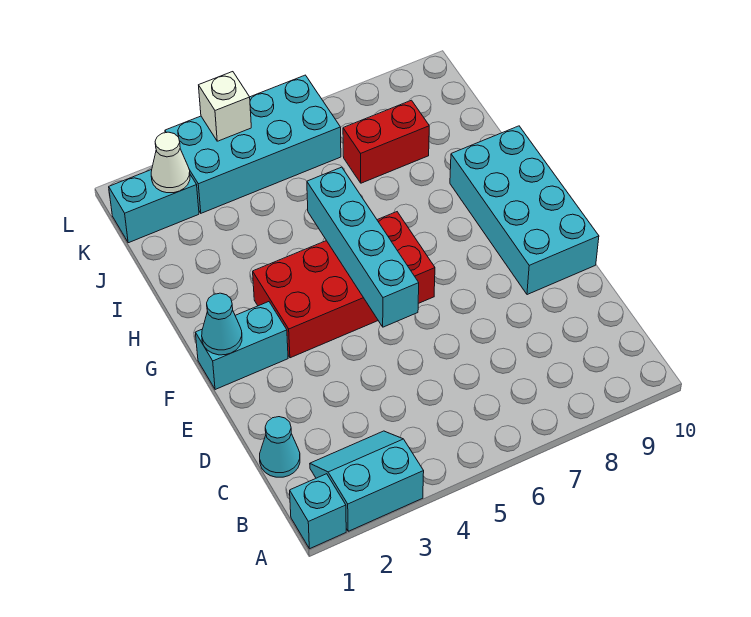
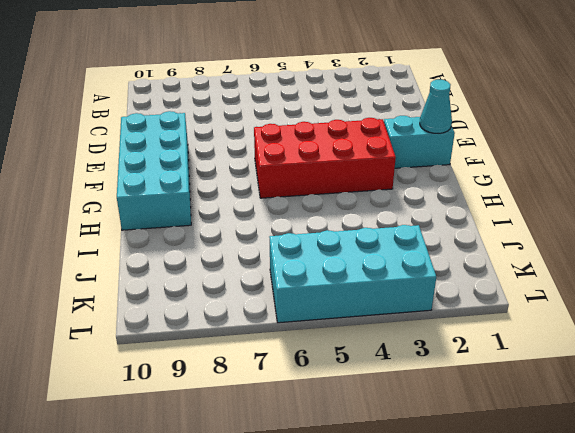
none -> cyan brick A1 level 1
none -> cyan slope A2:B3 level 1 top A
none -> cyan cone C1 level 1

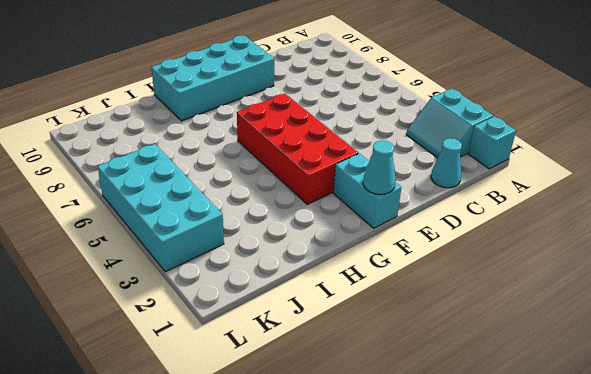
none -> red brick J7:J8 level 1
none -> cyan brick K1:K2 level 1
none -> cyan brick E5:H5 level 2

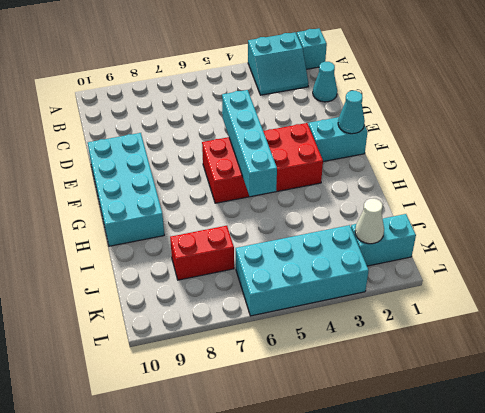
none -> white brick L4 level 2

